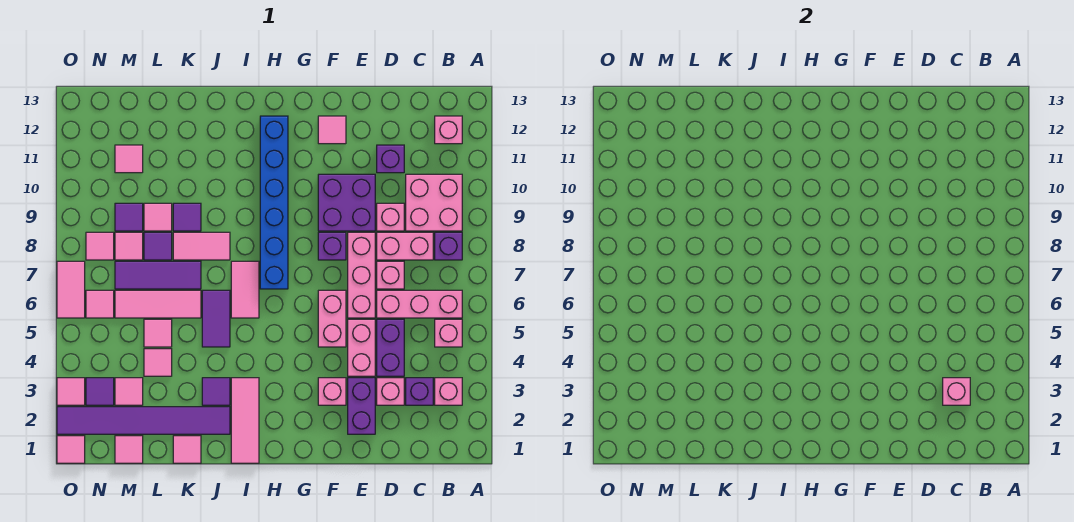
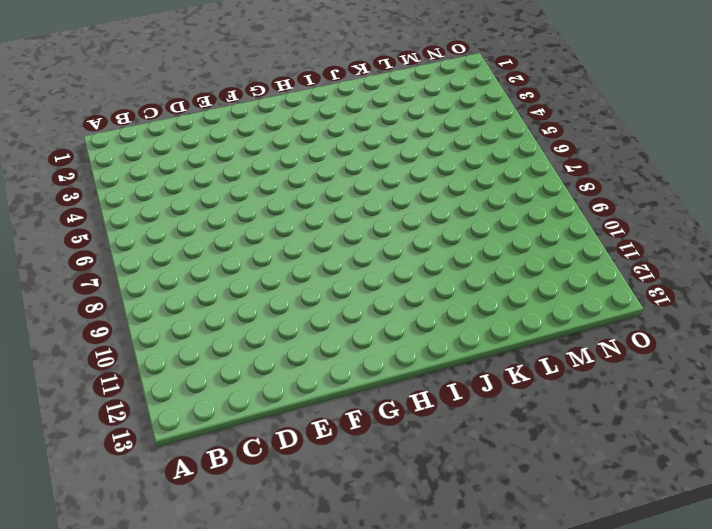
none -> pink brick B3 level 1
none -> pink brick B5 level 1
none -> pink brick B6:D6 level 1
none -> purple brick B8 level 1

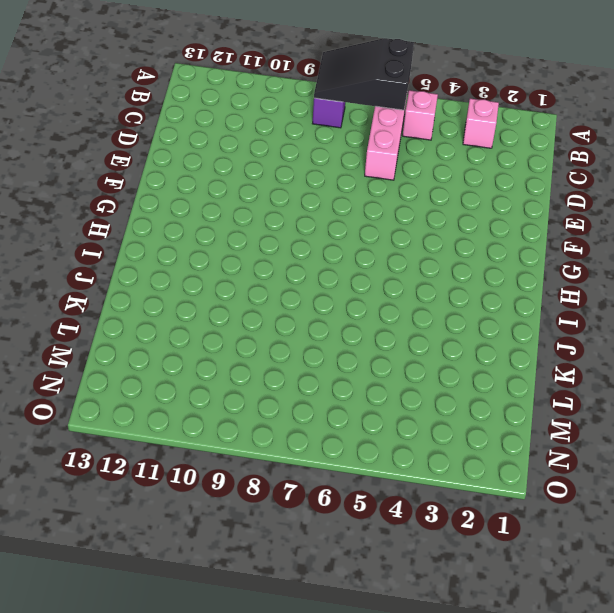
black slope A6:B8 level 2 top 6 -> none
none -> pink brick B9:C10 level 1
none -> pink brick B12 level 1
none -> purple brick C3 level 1
none -> pink brick C8:D8 level 1

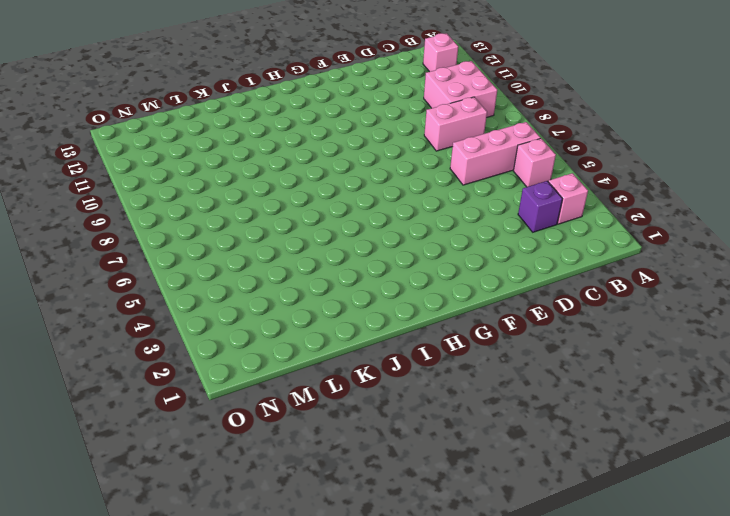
none -> purple brick B8 level 1
none -> pink brick D3 level 1
none -> purple brick D4:D5 level 1
none -> pink brick D7 level 1

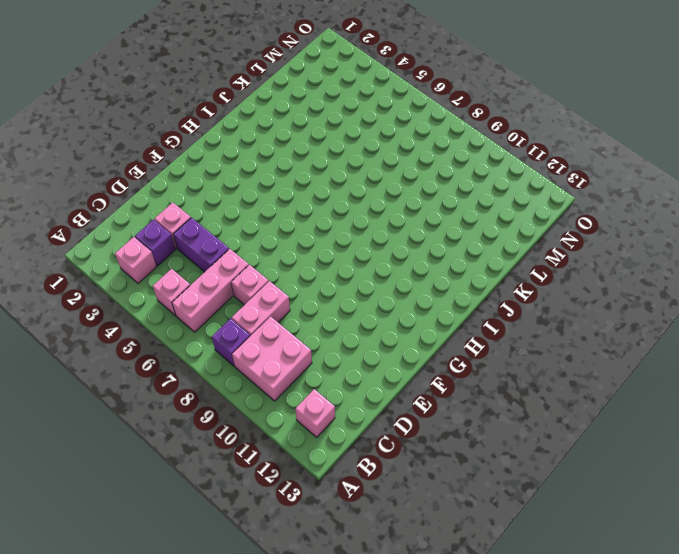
none -> pink brick D9 level 1
none -> purple brick D11 level 1
none -> purple brick E2:E3 level 1
none -> pink brick E4:E5 level 1

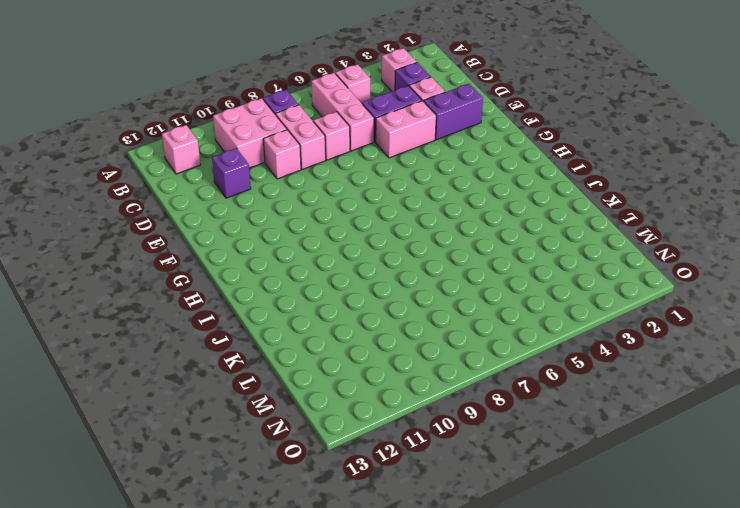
none -> pink brick E6:E8 level 1
none -> purple brick E9:F10 level 1
none -> pink brick F3 level 1
none -> pink brick F5:F6 level 1

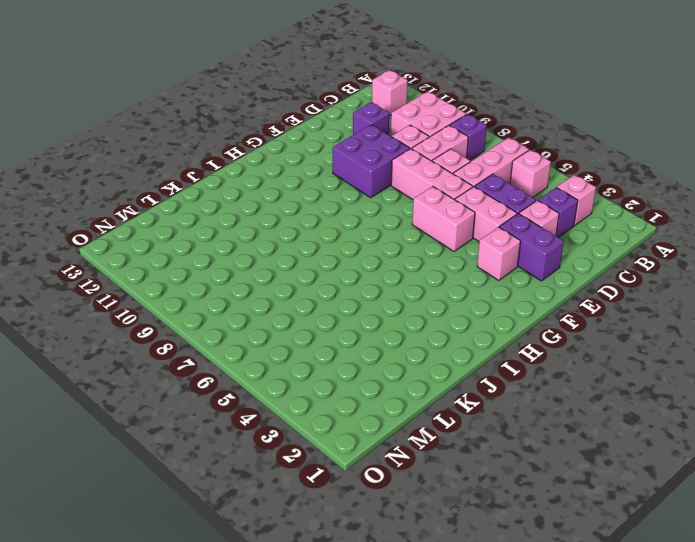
none -> purple brick F8 level 1
none -> pink tile F12 level 1
none -> blue brick H7:H12 level 1
none -> pink tile I1:I3 level 1

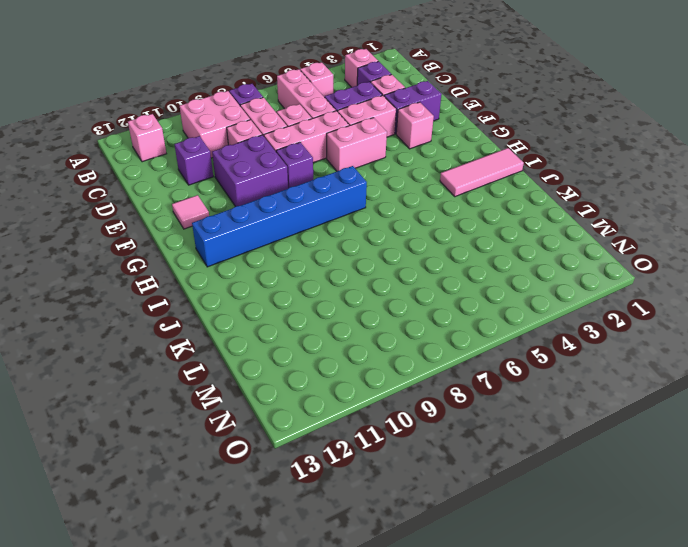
none -> pink tile I6:I7 level 1
none -> purple tile J2:O2 level 1
none -> purple tile J3 level 1
none -> purple tile J5:J6 level 1

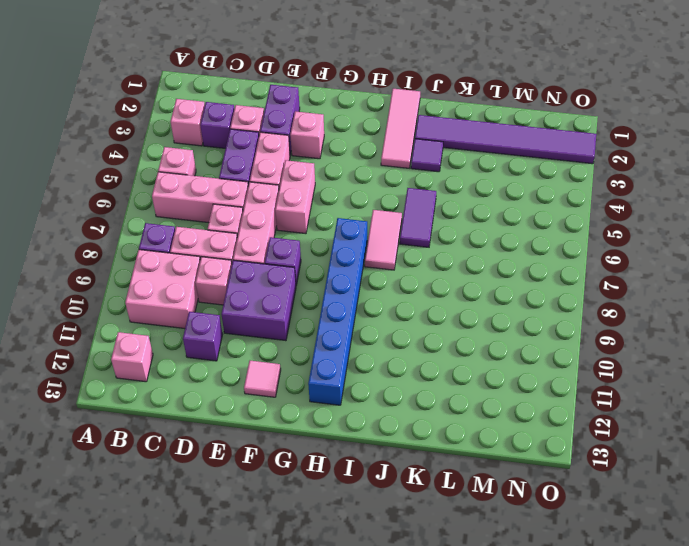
none -> pink tile J8:K8 level 1
none -> pink tile K1 level 1
none -> pink tile K6:M6 level 1
none -> purple tile K7:M7 level 1

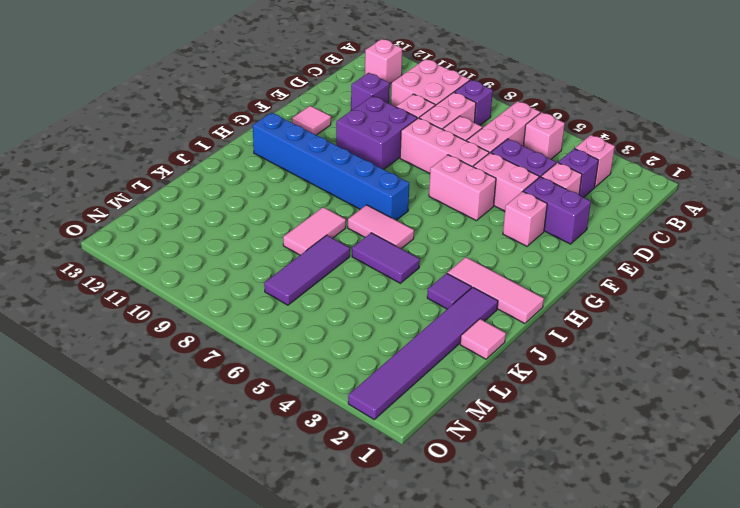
none -> purple brick F8 level 1
none -> pink tile K6:M6 level 1
none -> purple tile K9 level 1
none -> pink tile L4 level 1

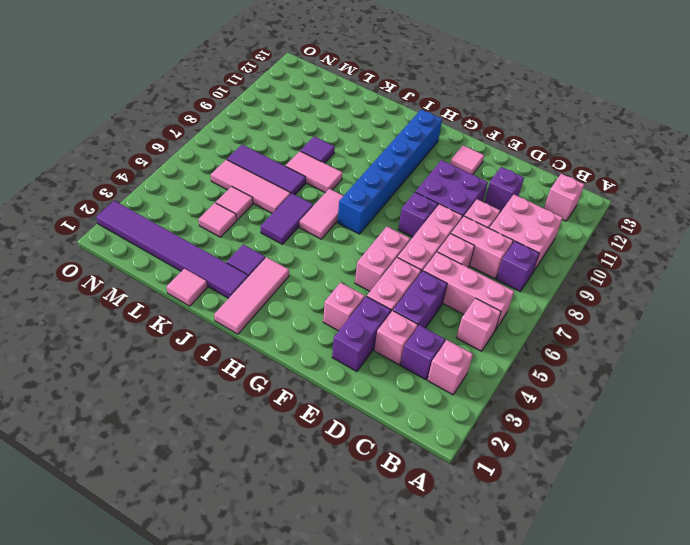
none -> purple tile L8 level 1
none -> pink tile L9 level 1
none -> pink tile M1 level 1
none -> pink tile M3 level 1

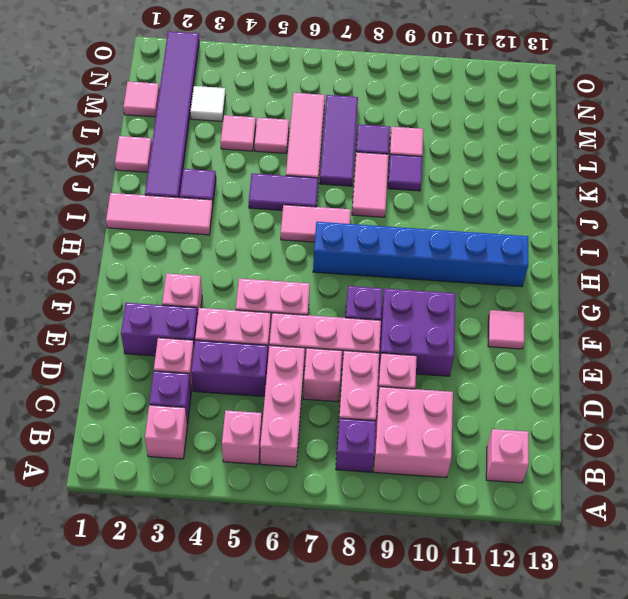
white tile M3 level 1 -> pink tile M3 level 1
none -> purple brick D11 level 1
none -> pink tile M8 level 1
none -> purple tile M9 level 1
none -> pink tile M11 level 1

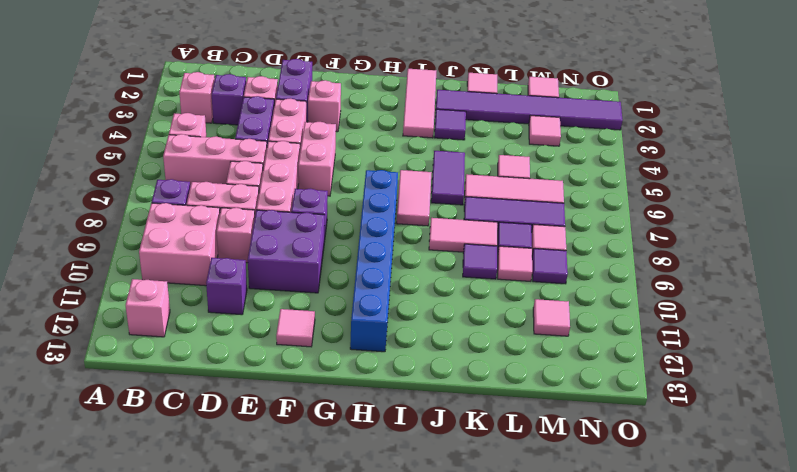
none -> pink tile L4 level 1
none -> purple tile N3 level 1
none -> pink tile N6 level 1
none -> pink tile N8 level 1

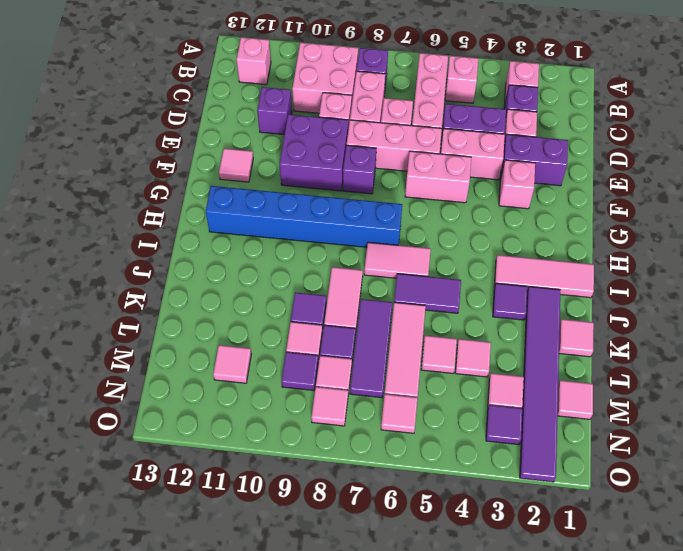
none -> pink tile O1 level 1
none -> pink tile O3 level 1
none -> pink tile O6:O7 level 1
none -> pink brick C3 level 2

